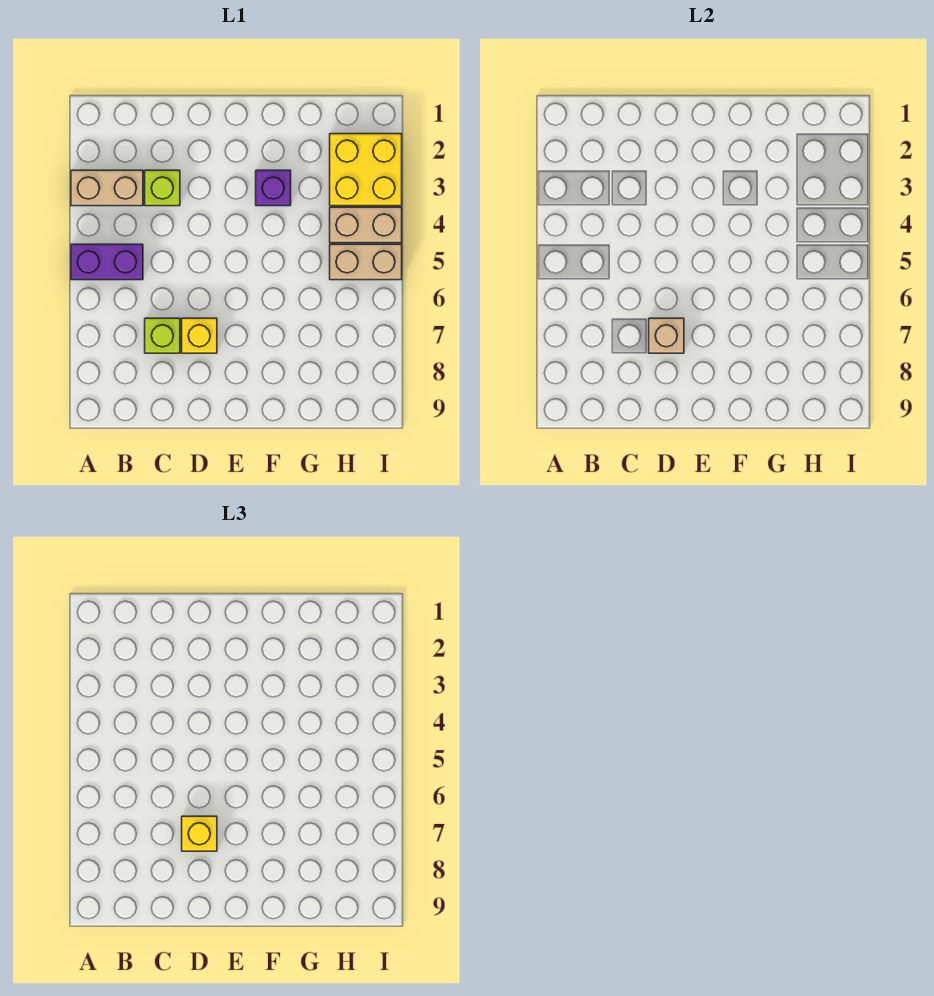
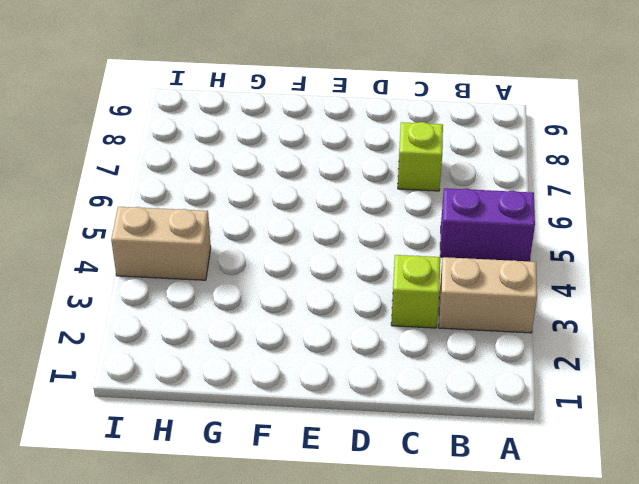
none -> yellow brick D7 level 1
none -> purple brick F3 level 1

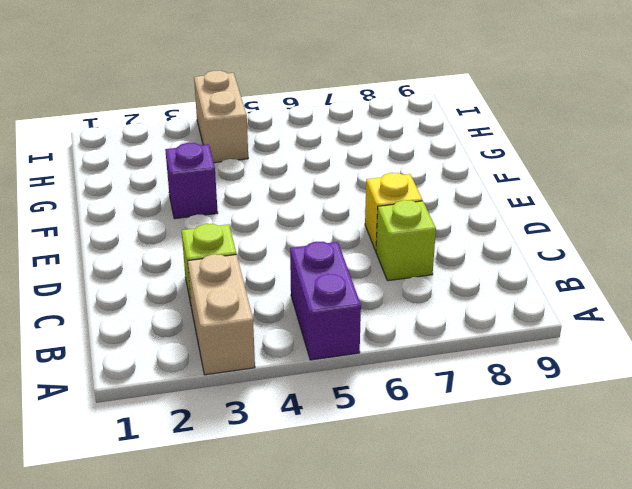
none -> yellow brick H2:I3 level 1
none -> tan brick H5:I5 level 1

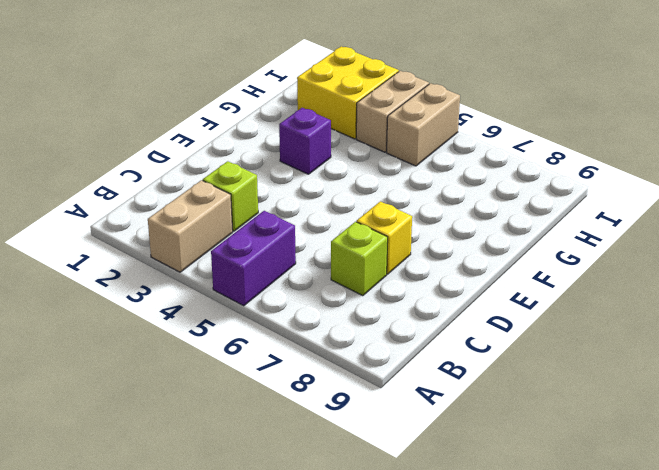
none -> tan brick D7 level 2
none -> yellow brick D7 level 3

